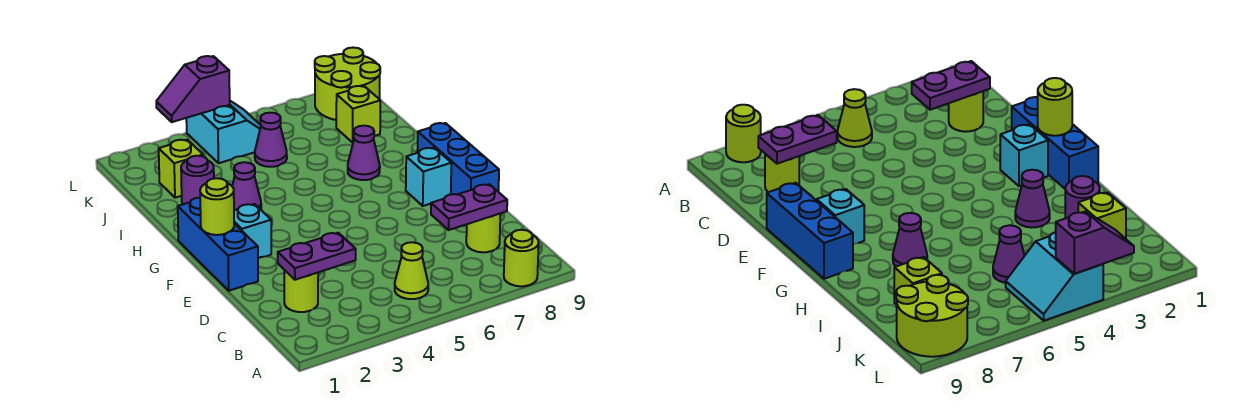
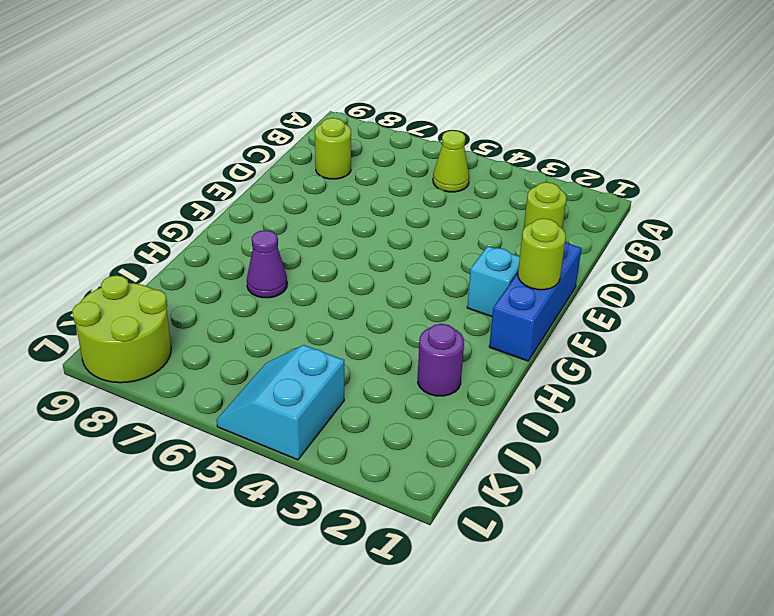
none -> lime round brick A8 level 1
none -> blue brick E9:G9 level 1
none -> cyan brick F8 level 1

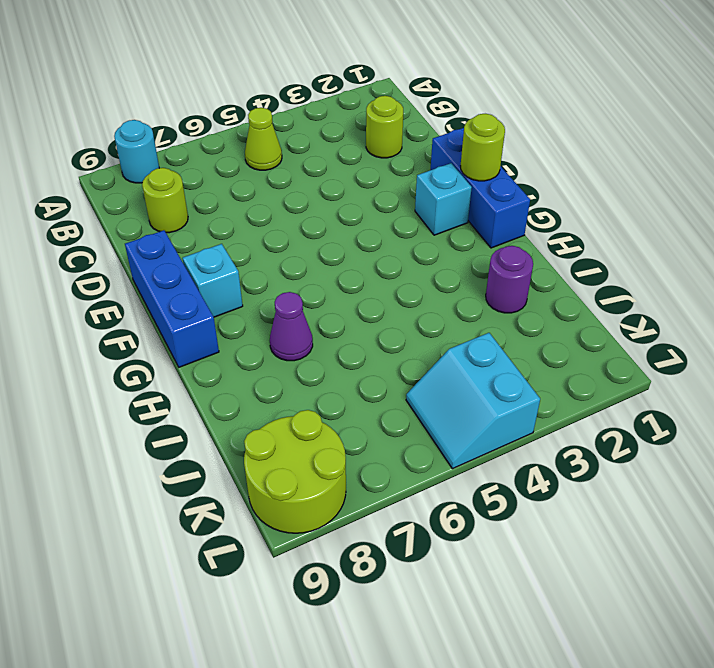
cyan round brick A8 level 1 -> lime round brick A8 level 1
none -> purple cone H3 level 1
none -> lime brick J2 level 1
none -> purple cone J5 level 1

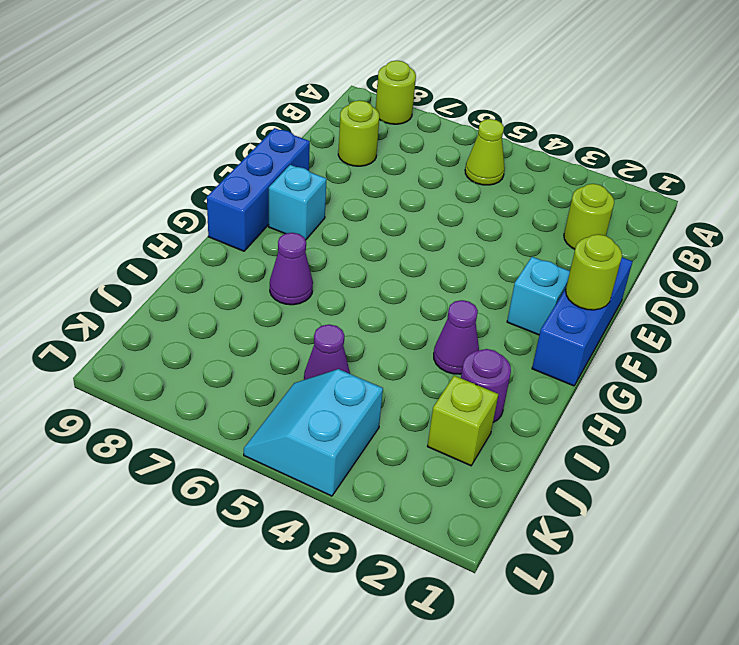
none -> lime brick J8 level 1
none -> lime round brick K8:L9 level 1
none -> purple plate C2:C3 level 2

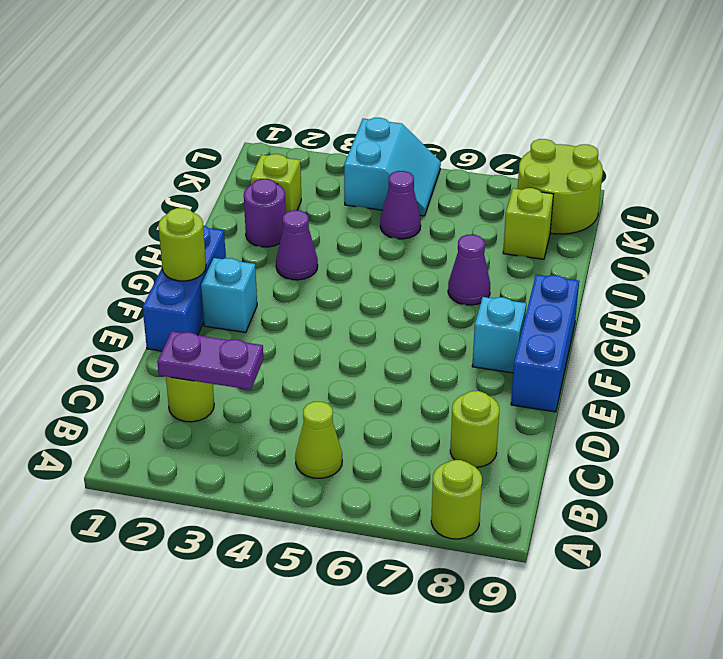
none -> purple plate C7:C8 level 2
none -> purple slope L3:L4 level 2 top 4

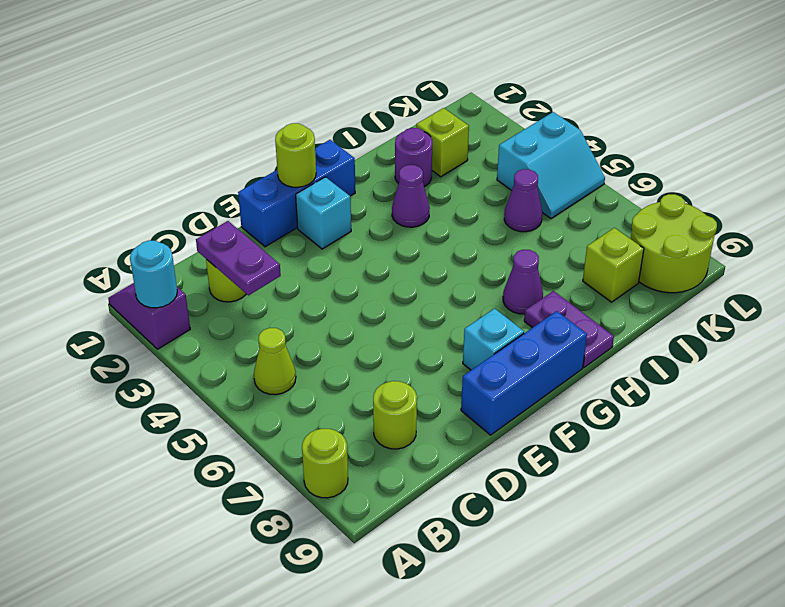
purple slope A1:A2 level 1 top 2 -> purple slope L3:L4 level 2 top 4
cyan round brick A2 level 2 -> none
purple plate H8:H9 level 1 -> purple plate C7:C8 level 2

